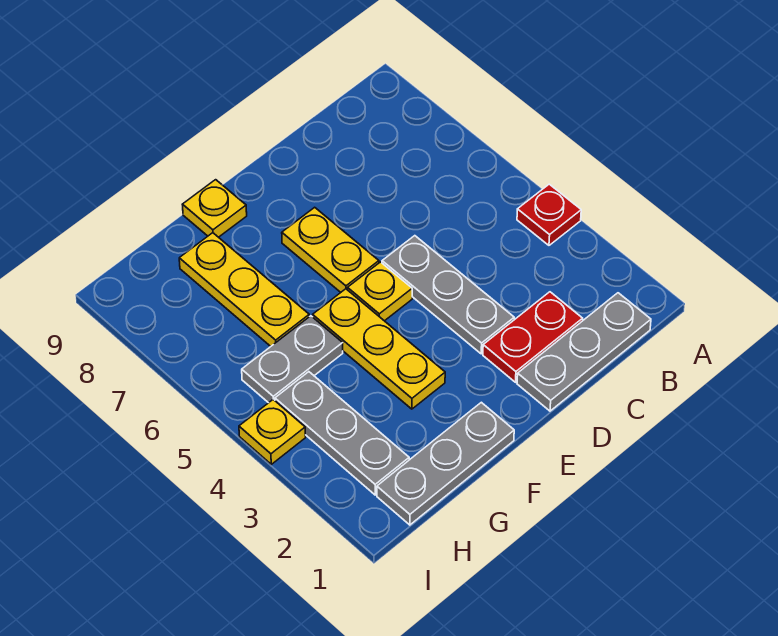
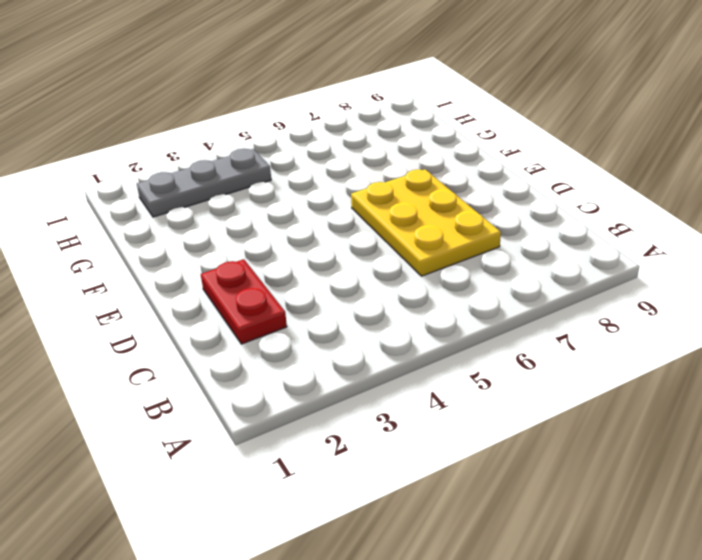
yellow plate C6:E7 level 1 -> yellow plate E6:E7 level 1
none -> red plate A4 level 1
none -> grey plate B1:D1 level 1
none -> grey plate D3:D5 level 1

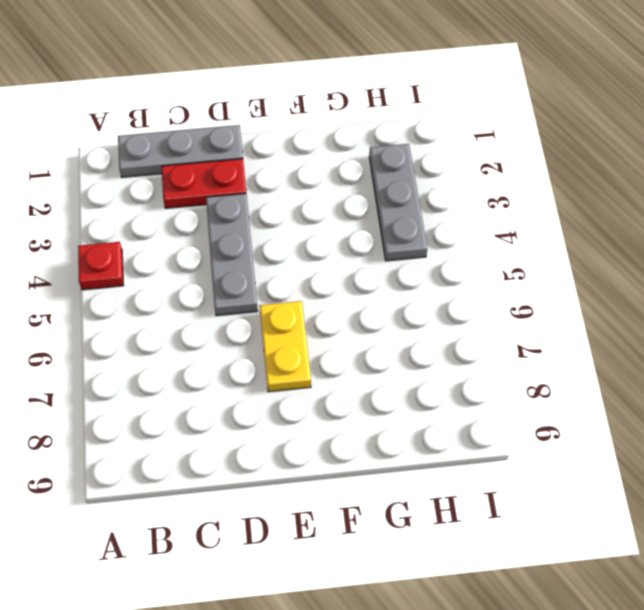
none -> yellow plate E5 level 1
none -> grey plate F1:H1 level 1
none -> yellow plate F3:F5 level 1

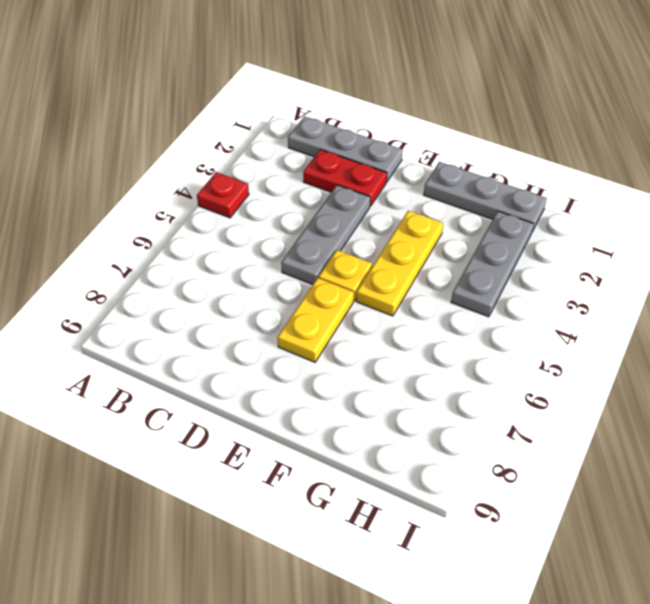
none -> yellow plate F9 level 1
none -> grey plate G5:H5 level 1
none -> yellow plate G6:G8 level 1

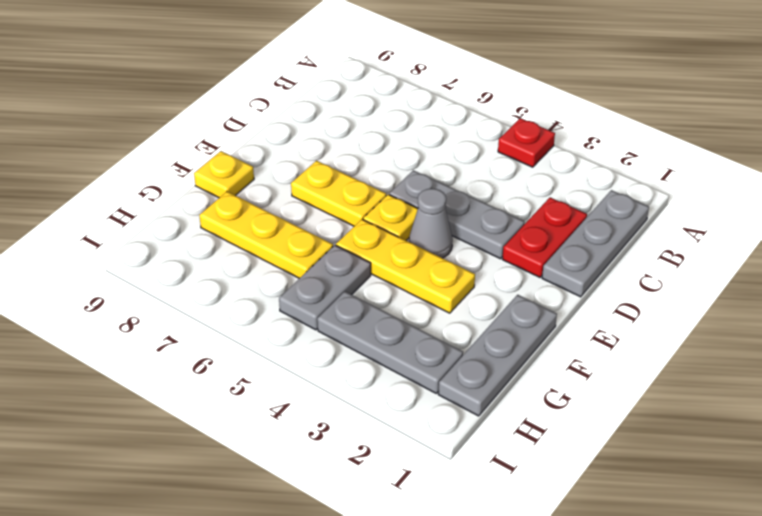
grey cone E4 level 1 -> none
none -> yellow plate I4 level 1

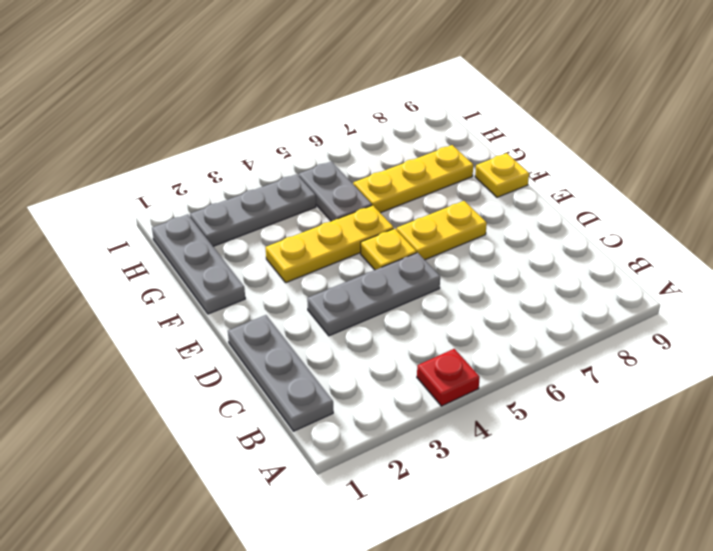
none -> red plate C2:D2 level 1
none -> yellow plate I4 level 1

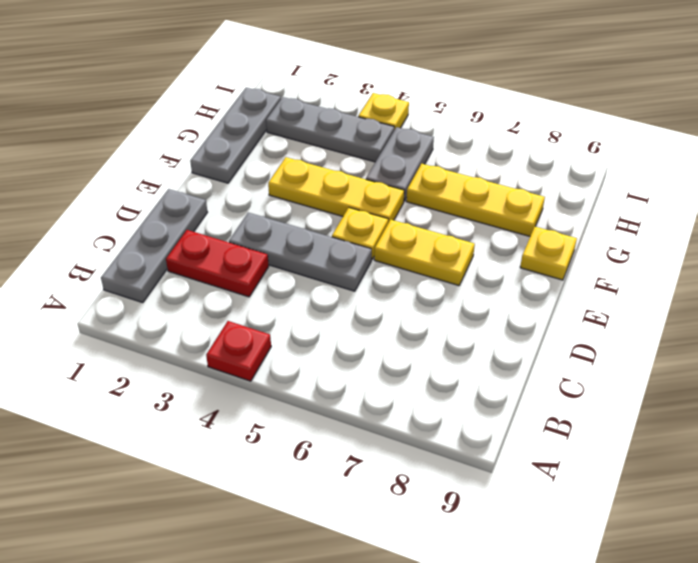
red plate C2:C3 level 1 -> red plate C2:D2 level 1

